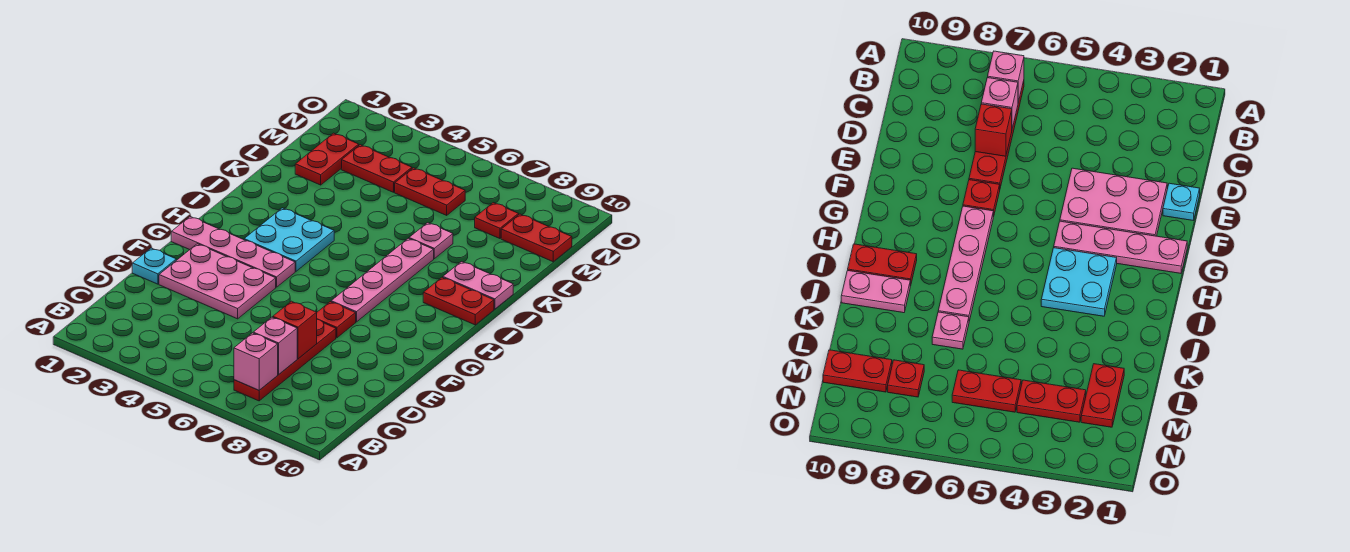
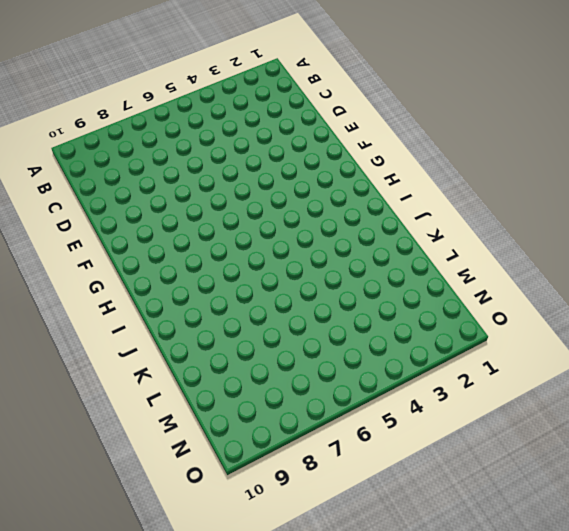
none -> red plate B7:E7 level 1
none -> cyan plate E1 level 1
none -> pink plate E2:F4 level 1

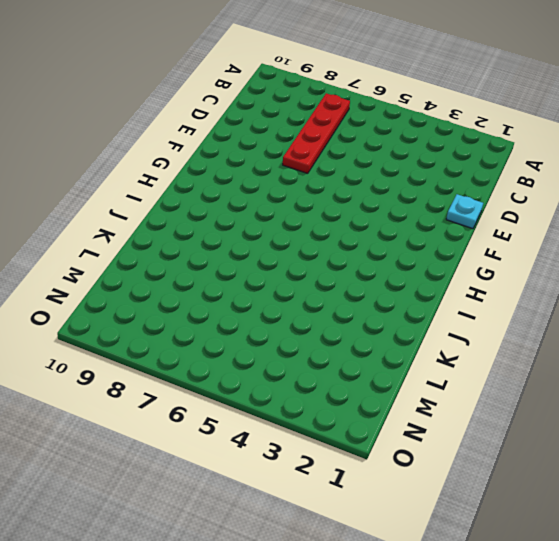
none -> pink plate E2:F4 level 1
none -> red plate F7 level 1
none -> pink plate G1:G4 level 1

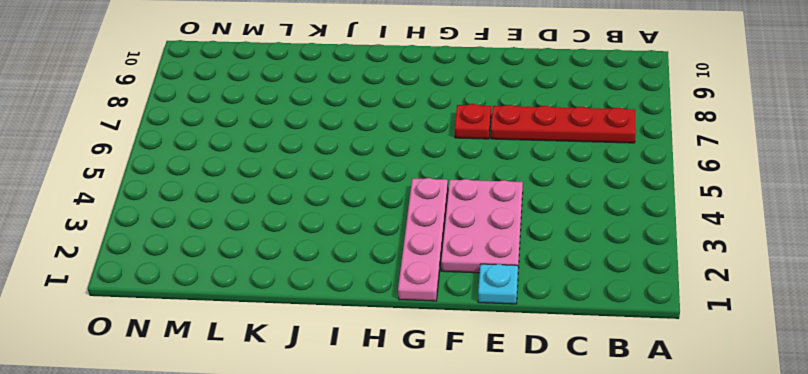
none -> pink plate G7:J7 level 1
none -> cyan plate H3:I4 level 1
none -> red plate I9:I10 level 1

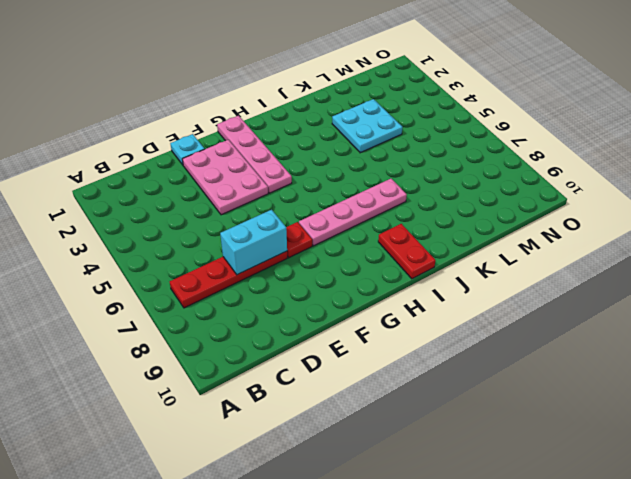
cyan brick D7:E7 level 2 -> red brick D7 level 2
cyan plate K3:L4 level 1 -> cyan plate H3:I4 level 1
none -> pink plate J9:J10 level 1
none -> pink plate K7 level 1
none -> red plate L2:M2 level 1

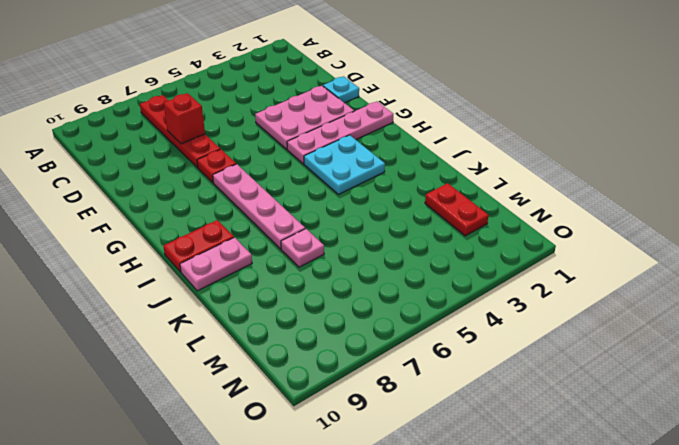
none -> red plate M3:M4 level 1
none -> red plate M5:M6 level 1
none -> red plate M8 level 1

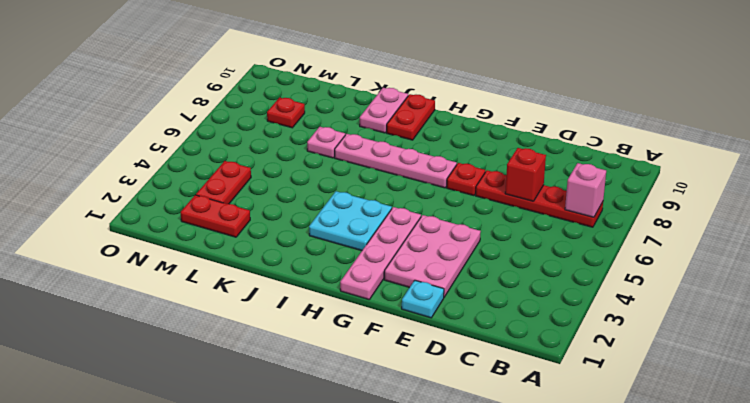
none -> red plate M5:M6 level 1
none -> red plate M9:M10 level 1
none -> pink brick C7 level 2

